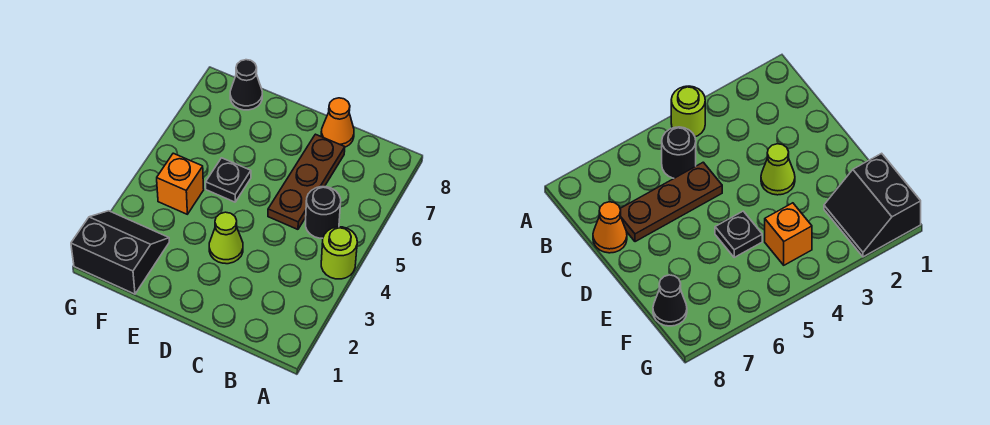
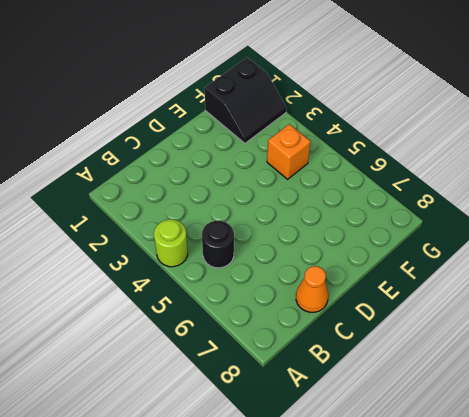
none -> brown plate C5:C7 level 1
none -> lime cone D3 level 1

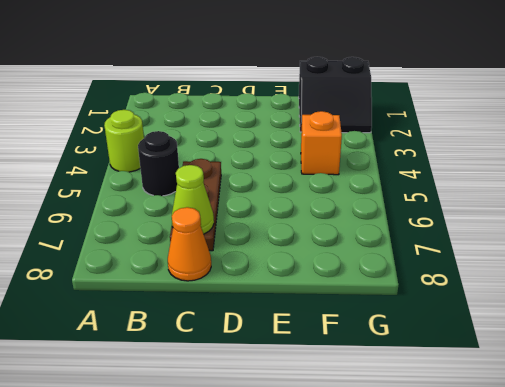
lime cone C7 level 2 -> lime cone D3 level 1
none -> black plate E5 level 1
none -> black cone F8 level 1

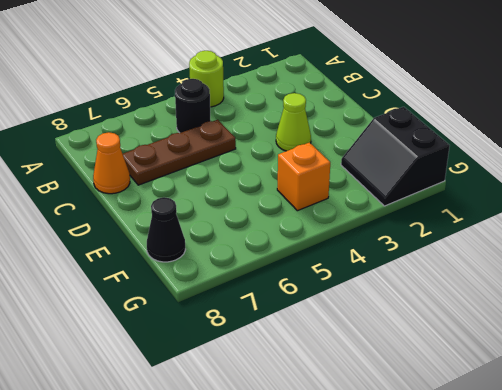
none -> black plate E5 level 1

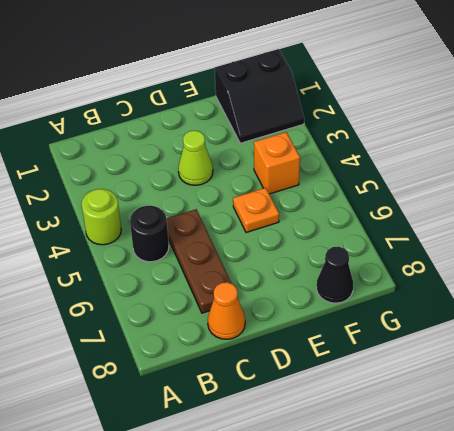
orange plate E5 level 1 -> black plate E5 level 1

